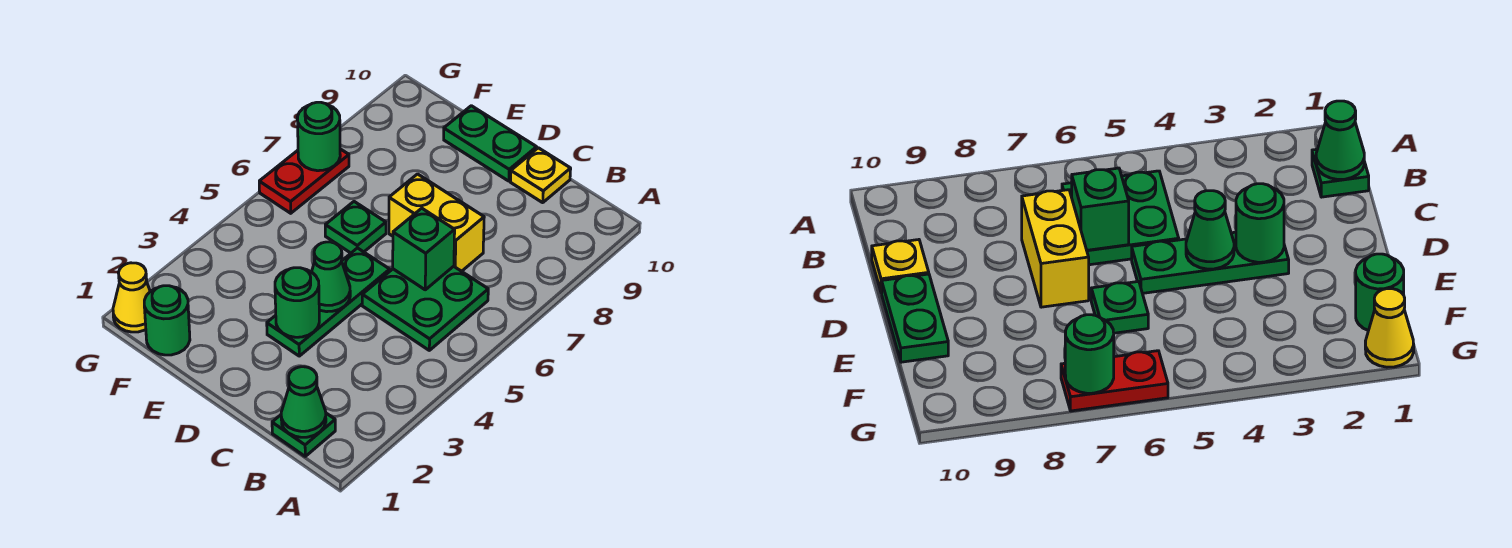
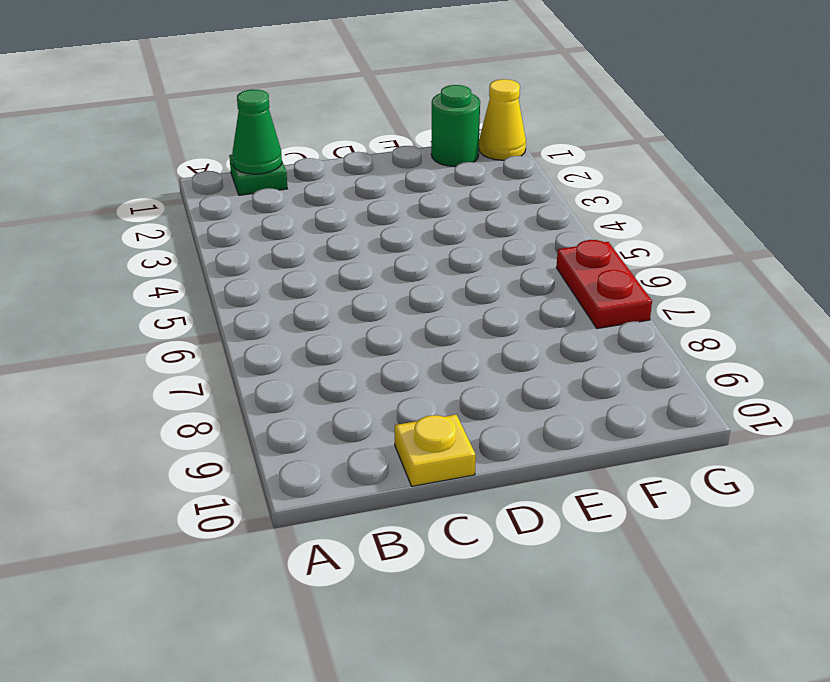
none -> green plate B5:C6 level 1
none -> yellow brick C7:D7 level 1
none -> green plate D3:D5 level 1

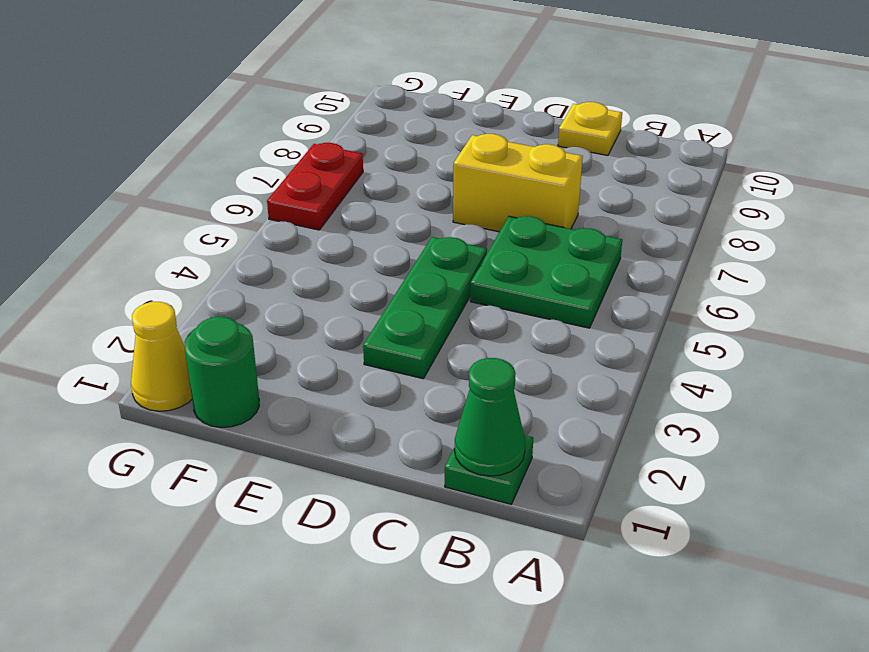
none -> green plate D10:E10 level 1
none -> green plate E6 level 1
none -> green brick C6 level 2

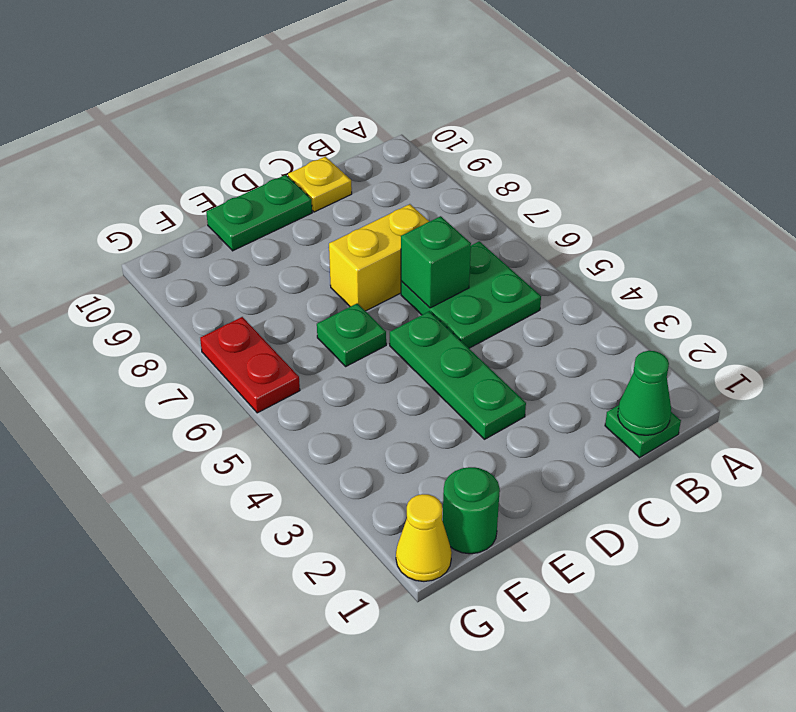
none -> green round brick D3 level 2
none -> green cone D4 level 2
none -> green round brick G7 level 2

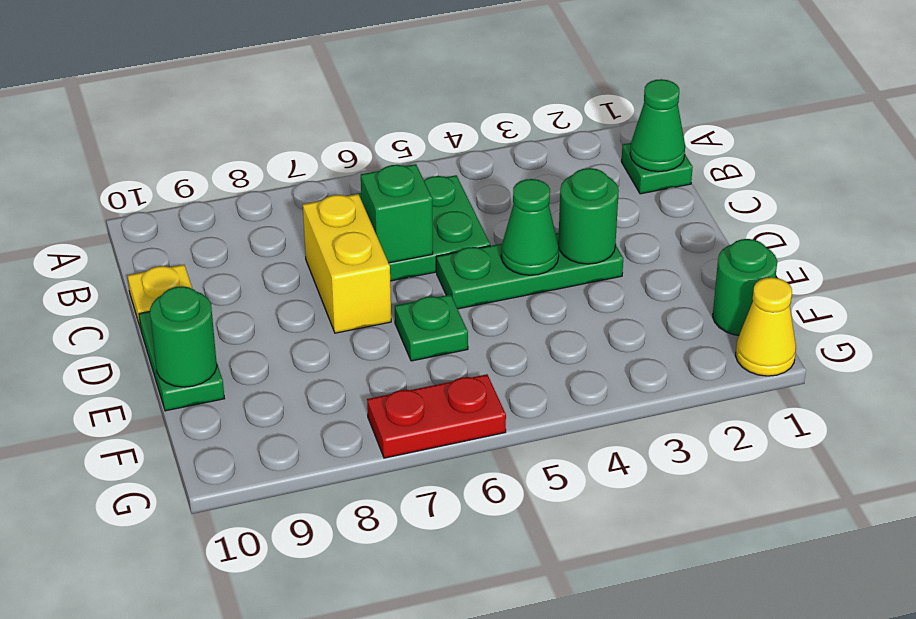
green round brick E10 level 2 -> green round brick G7 level 2

